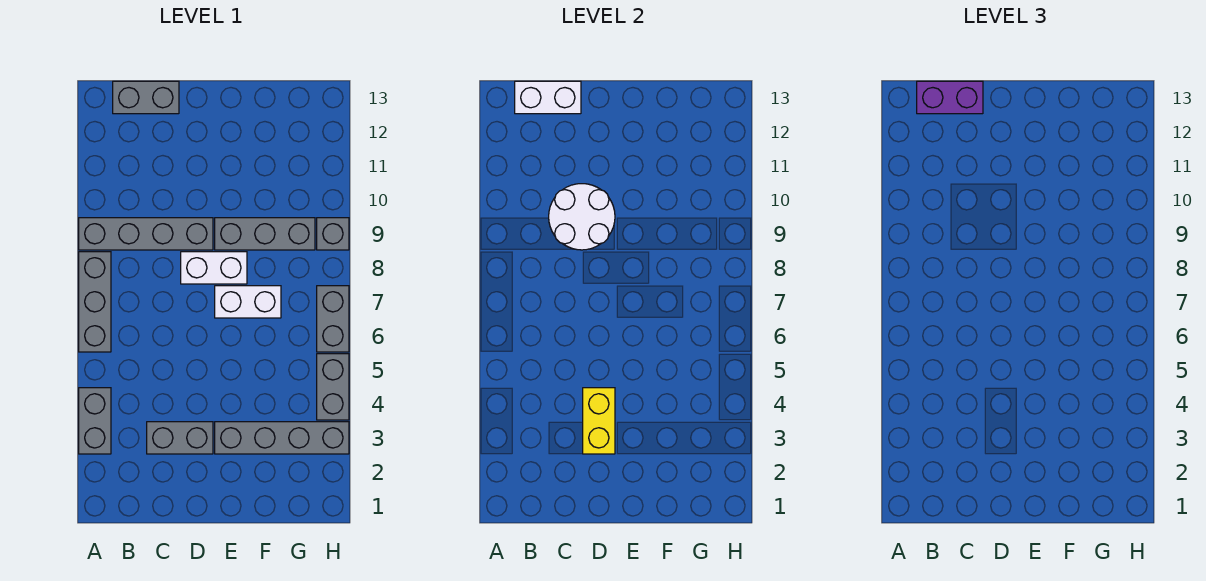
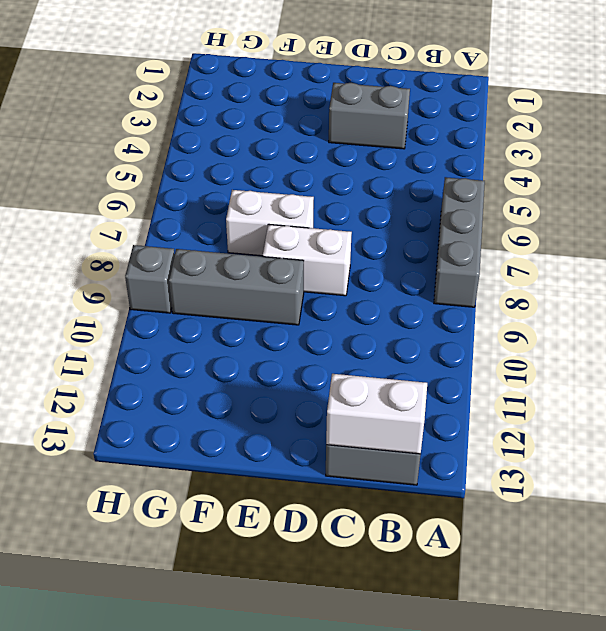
none -> grey brick A3:A4 level 1
none -> grey brick A9:D9 level 1
none -> grey brick E3:H3 level 1

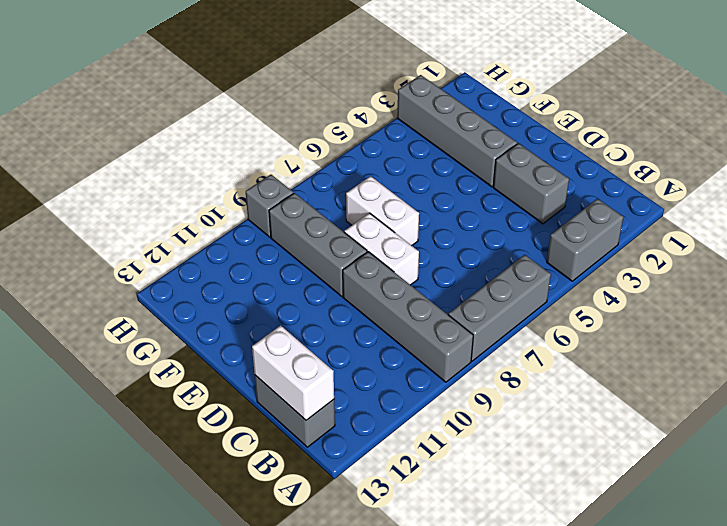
none -> grey brick H4:H5 level 1
none -> grey brick H6:H7 level 1
none -> white round brick C9:D10 level 2

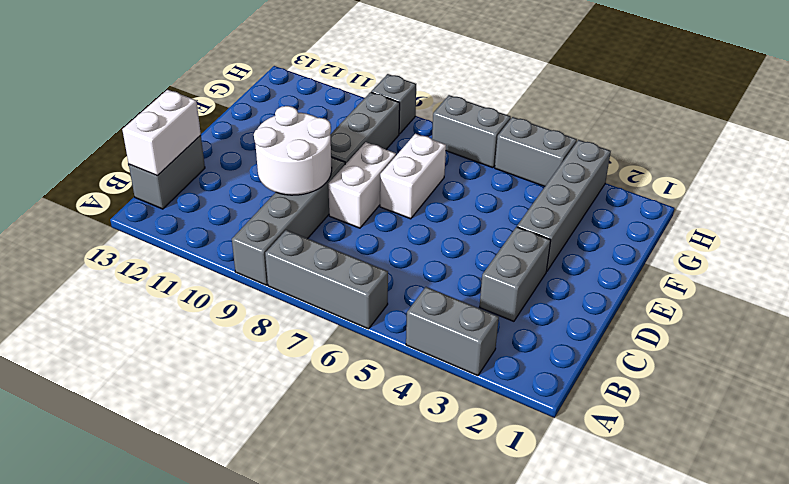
none -> yellow brick D3:D4 level 2
none -> purple brick B13:C13 level 3

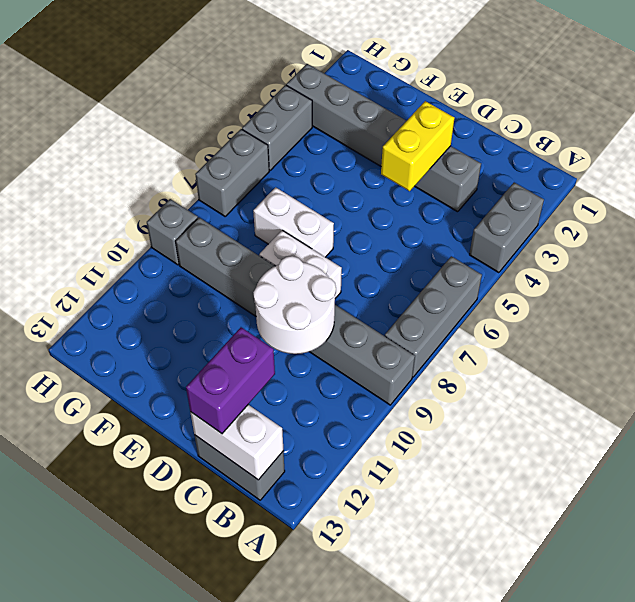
purple brick C12:C13 level 3 -> purple brick B13:C13 level 3

